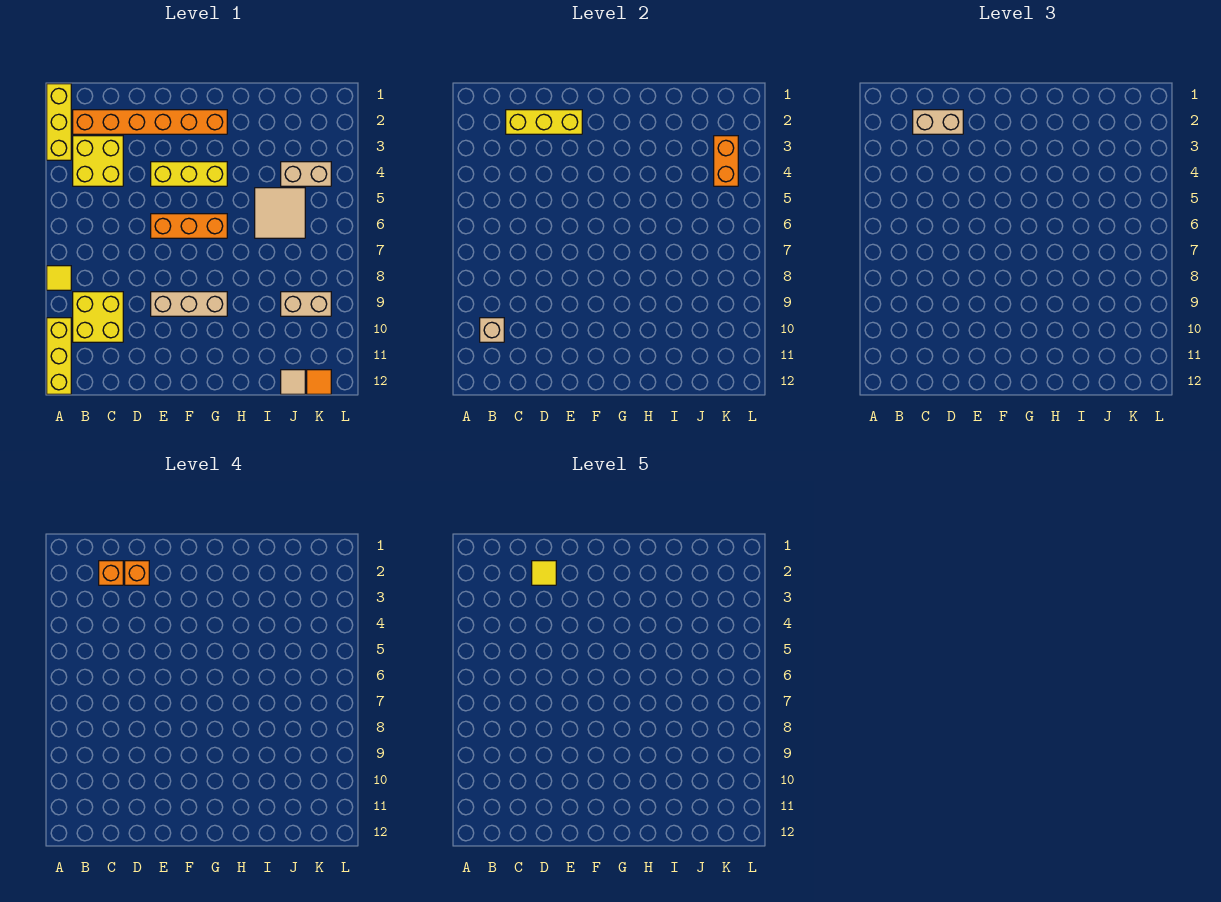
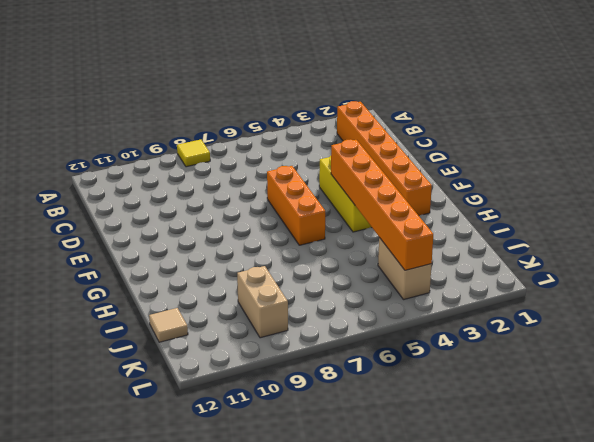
orange brick F4:K4 level 2 -> orange brick K3:K4 level 2
none -> yellow brick A1:A3 level 1
none -> yellow brick A10:A12 level 1
none -> yellow brick B3:C4 level 1

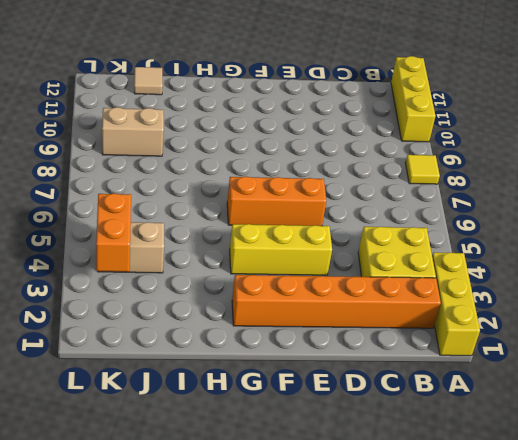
none -> yellow brick B9:C10 level 1
none -> tan brick E9:G9 level 1
none -> tan tile I5:J6 level 1

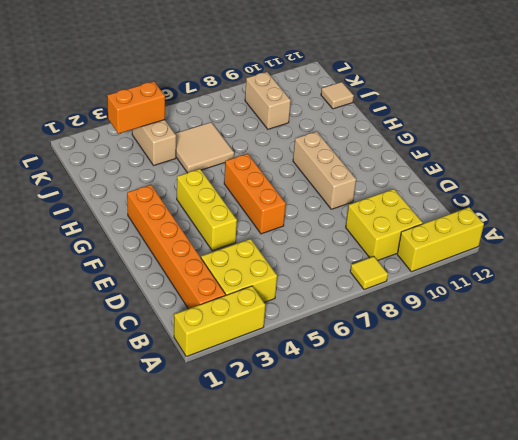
none -> orange tile K12 level 1
none -> tan brick B10 level 2
none -> yellow brick C2:E2 level 2

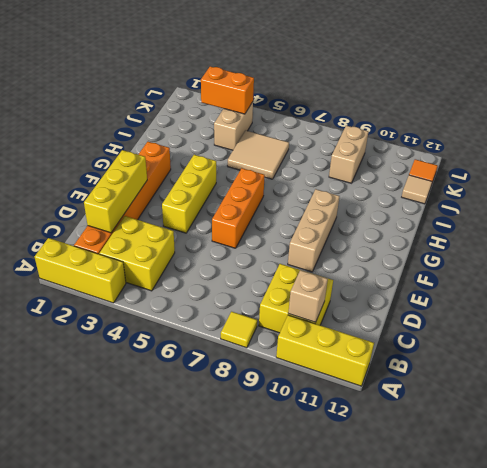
none -> tan brick C2:D2 level 3
none -> orange brick C2 level 4
none -> orange brick D2 level 4

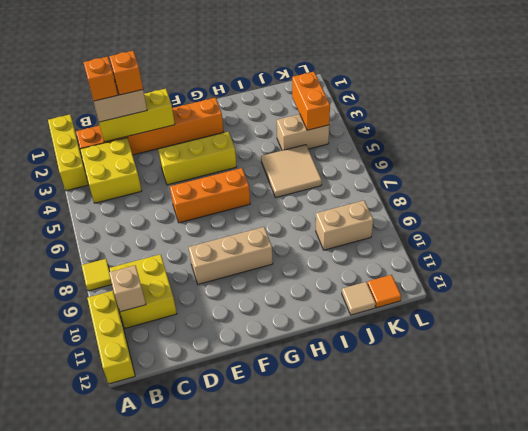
none -> yellow tile D2 level 5

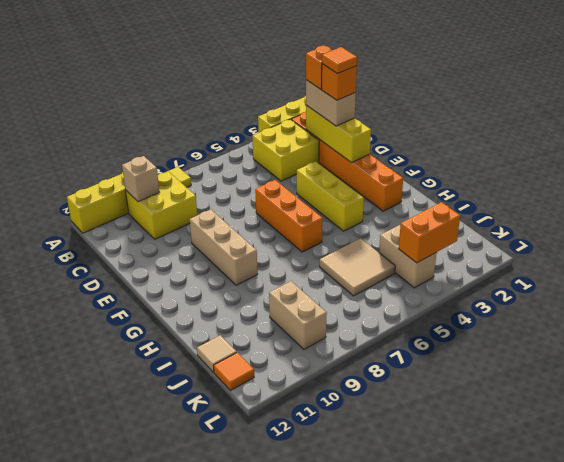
orange tile D2 level 5 -> yellow tile D2 level 5

